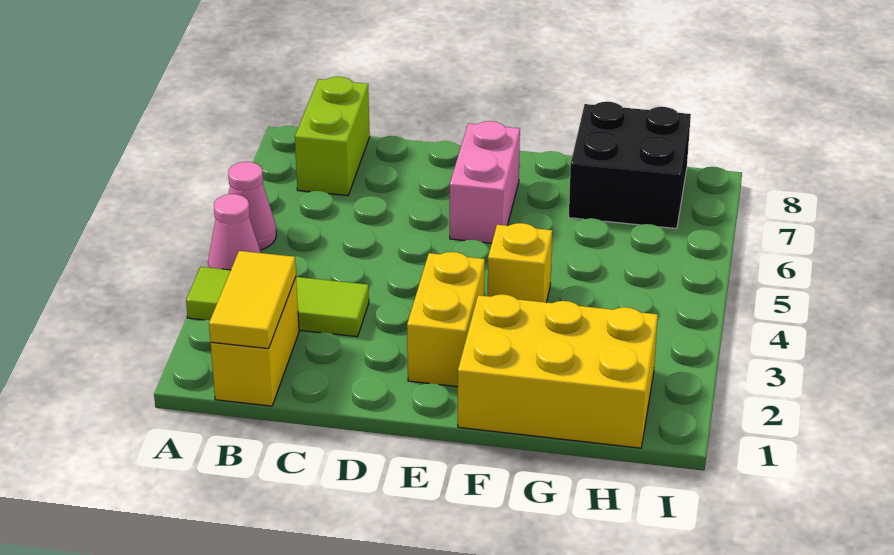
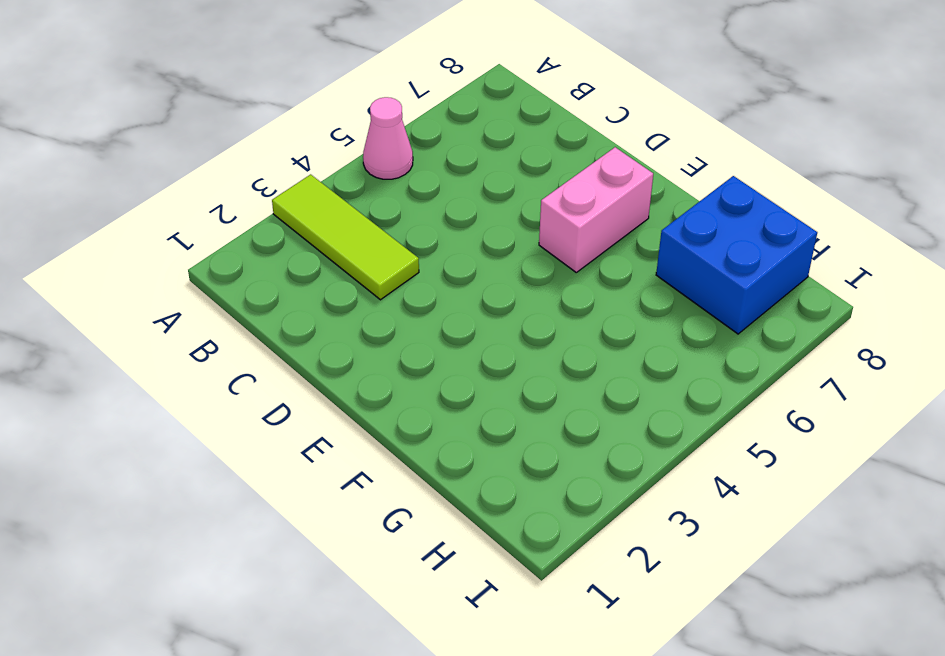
blue brick G7:H8 level 1 -> black brick G7:H8 level 1
none -> pink cone A4 level 1
none -> yellow brick B1:B2 level 1

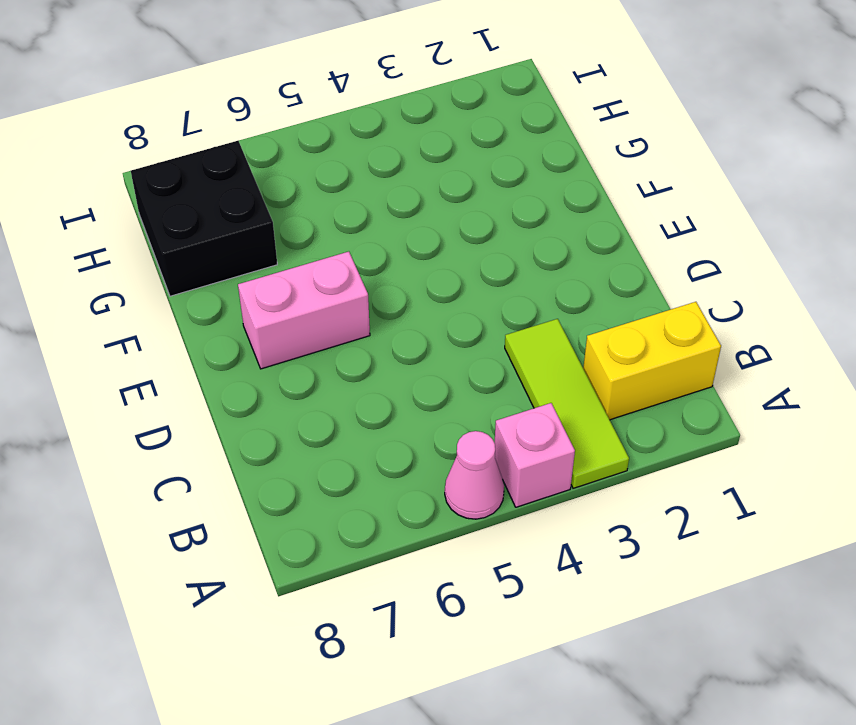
pink brick A4 level 1 -> pink cone A4 level 1
none -> lime brick B7:B8 level 1
none -> yellow brick E2:E3 level 1

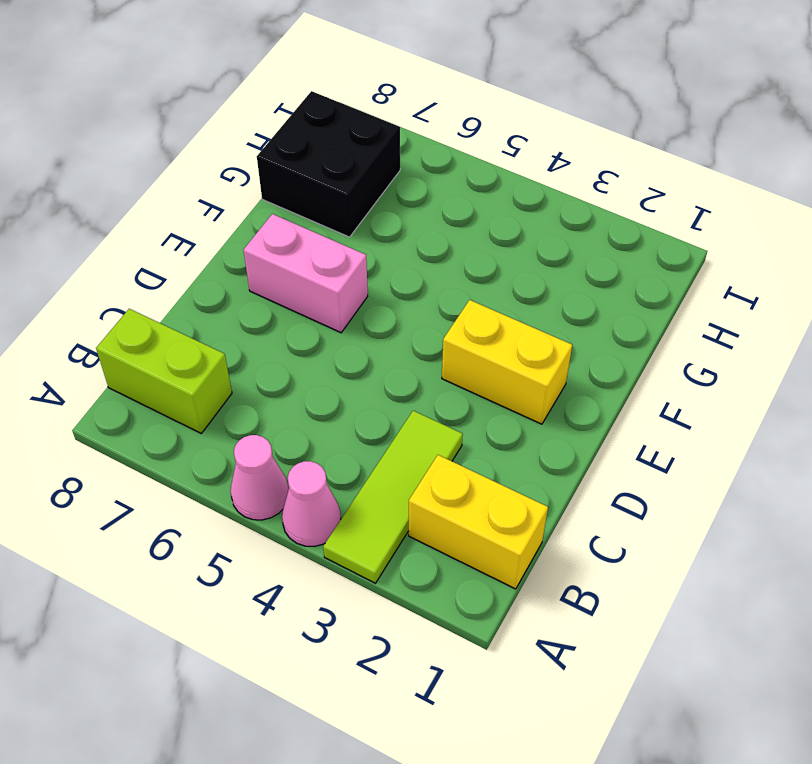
none -> yellow brick F1:H2 level 1
none -> yellow brick F4 level 1

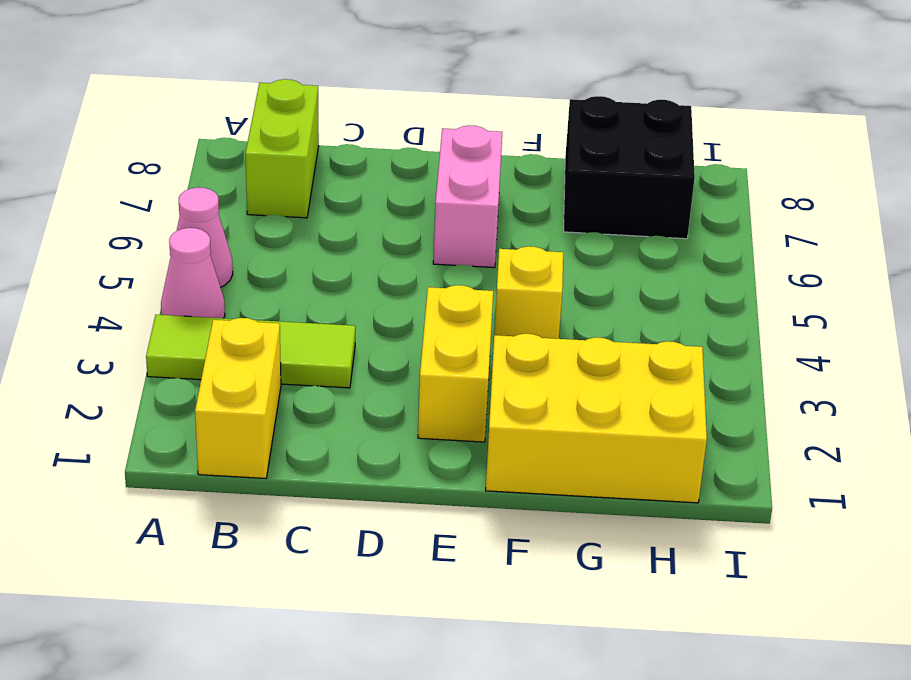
none -> yellow tile B1:B2 level 2

